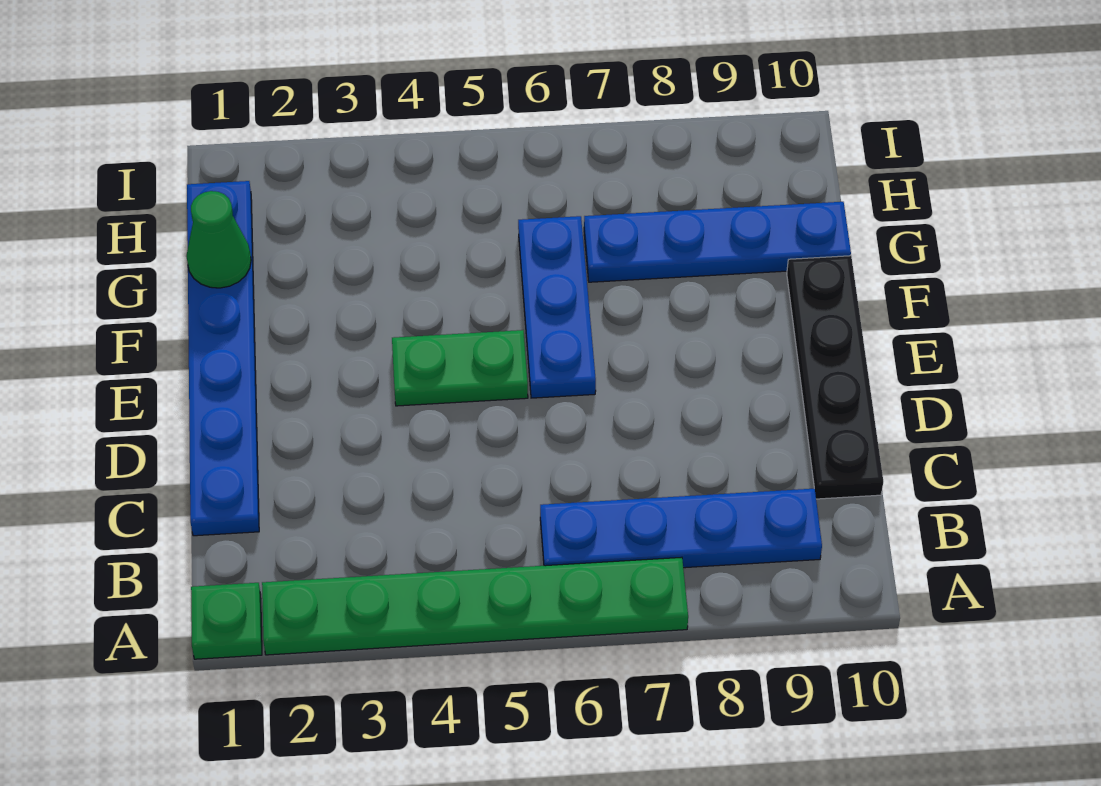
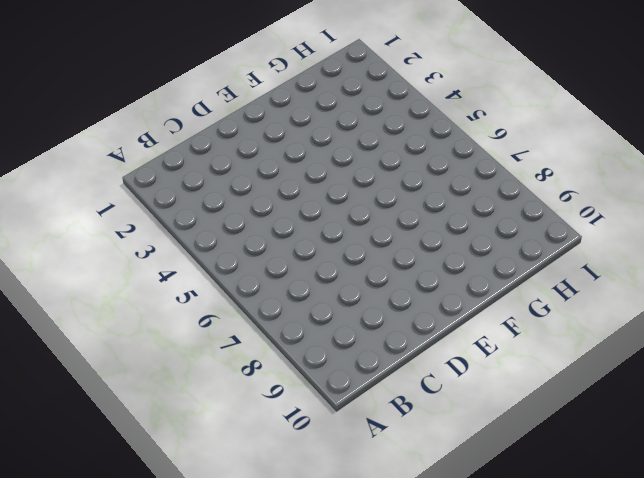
none -> green plate A1 level 1
none -> green plate A2:A7 level 1

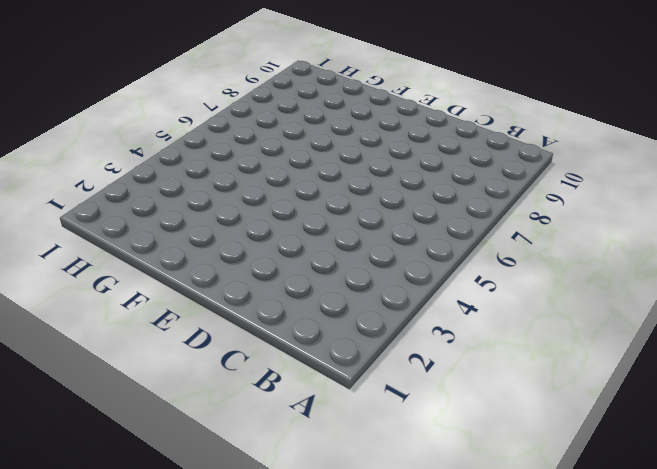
none -> green plate A1 level 1
none -> green plate A2:A7 level 1

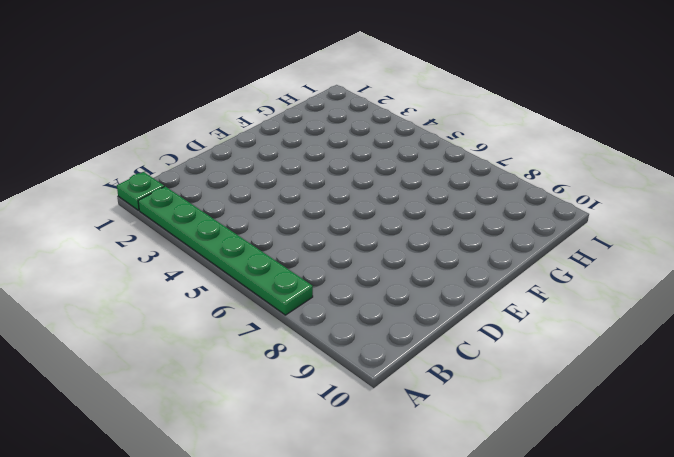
none -> blue plate B6:B9 level 1
none -> blue plate C1:H1 level 1

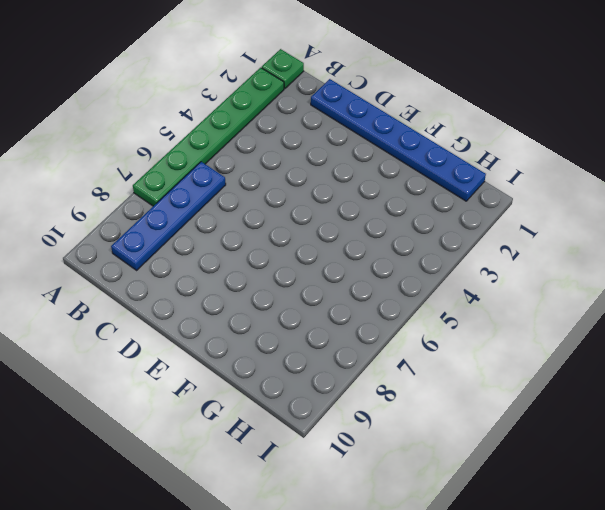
none -> black plate C10:F10 level 1
none -> green plate E4:E5 level 1

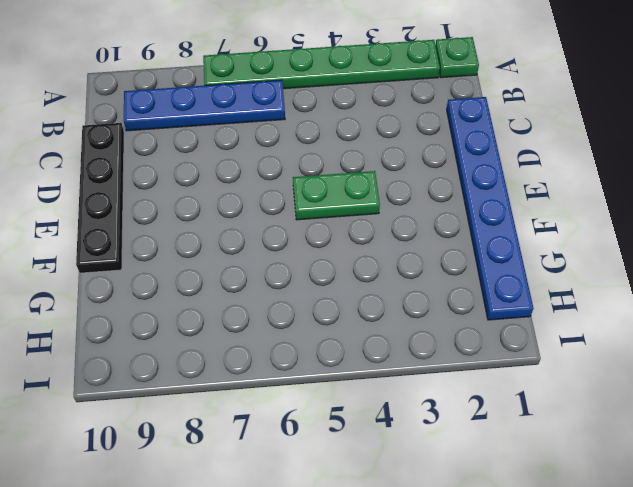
none -> blue plate E6:G6 level 1
none -> blue plate G7:G10 level 1

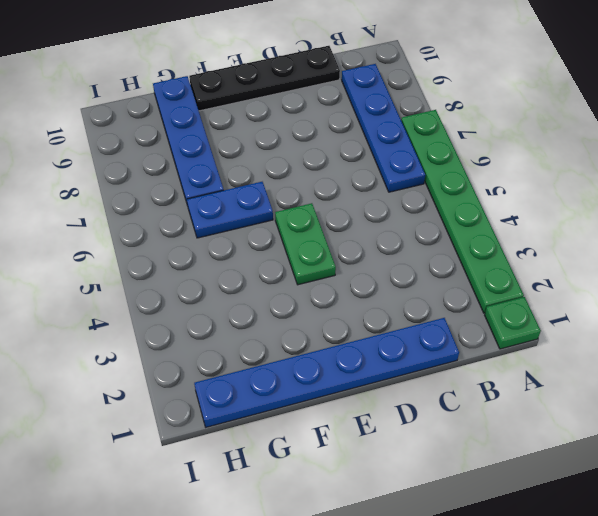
blue plate F6:G6 level 1 -> blue plate E6:G6 level 1
none -> green cone G1 level 2

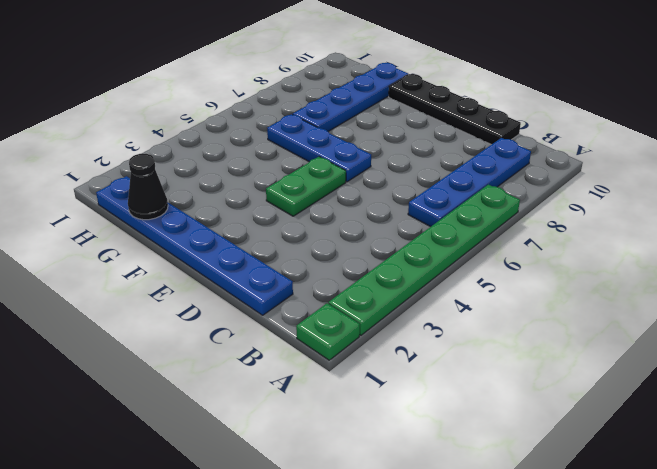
black cone G1 level 2 -> green cone G1 level 2

